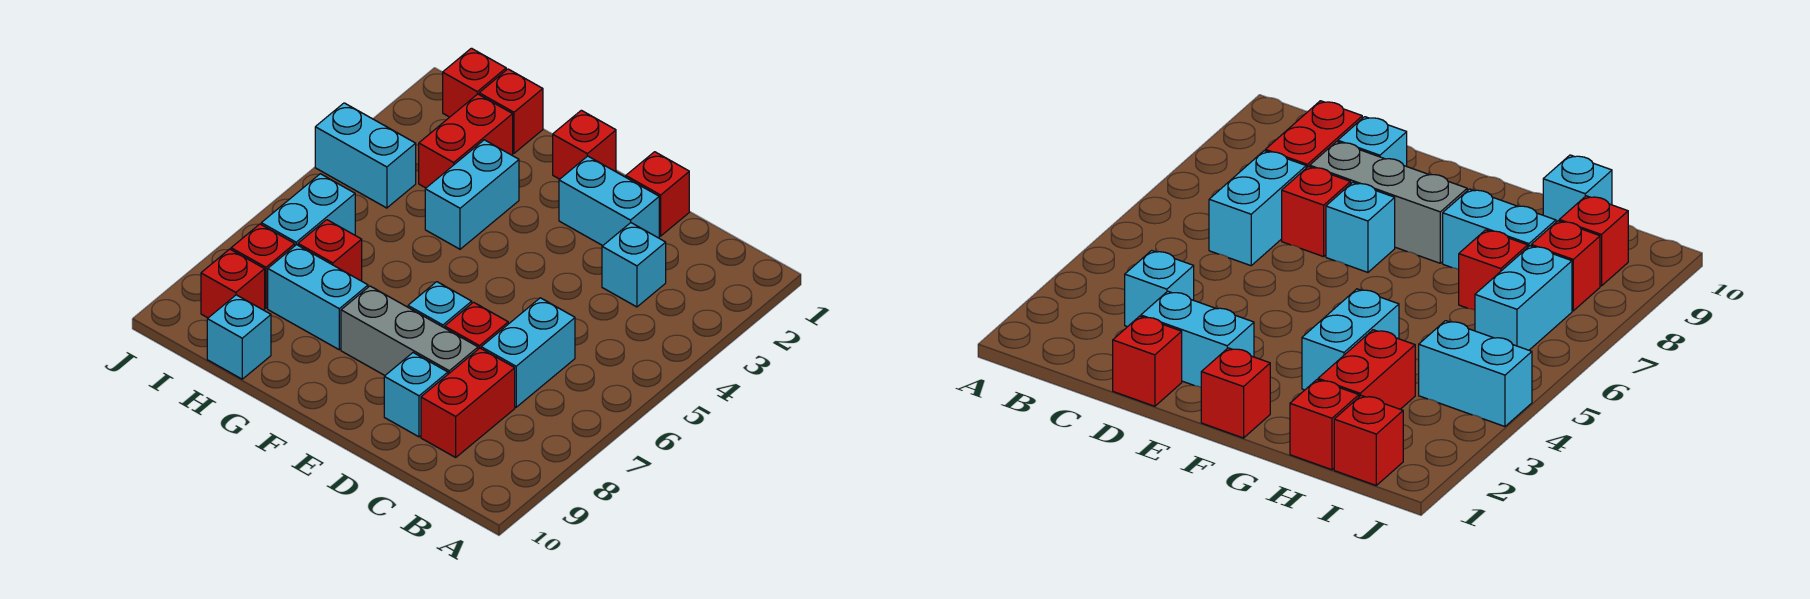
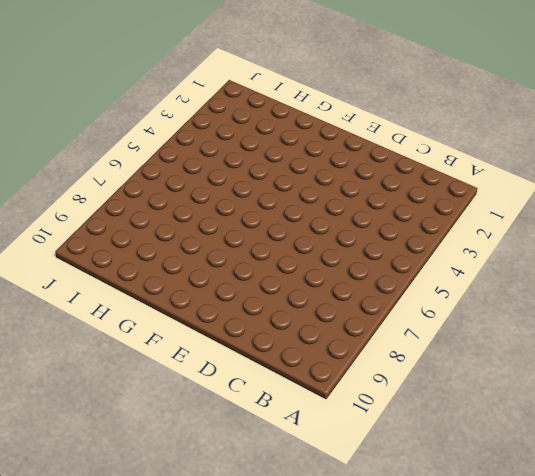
none -> cyan brick C3 level 1
none -> cyan brick C6:C7 level 1
none -> red brick C8:C9 level 1

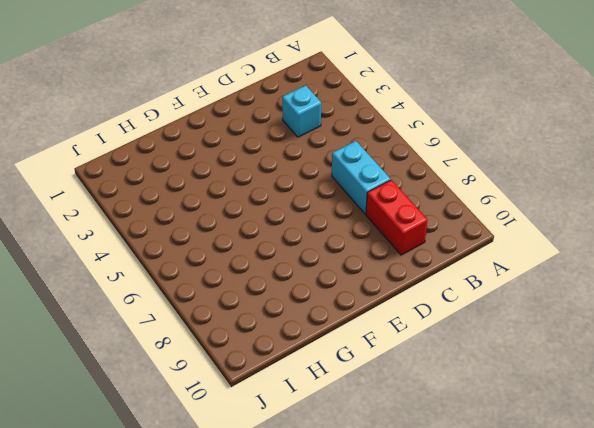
none -> red brick D1 level 1
none -> cyan brick D2:E2 level 1
none -> red brick D7 level 1

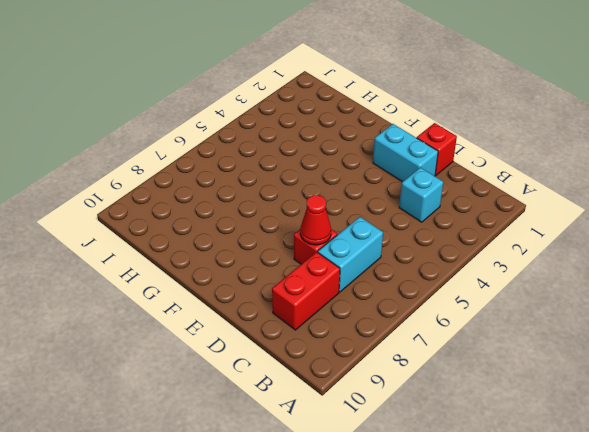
red cone D7 level 2 -> none
none -> grey brick D8:F8 level 1
none -> cyan brick D9 level 1
none -> cyan brick E7 level 1

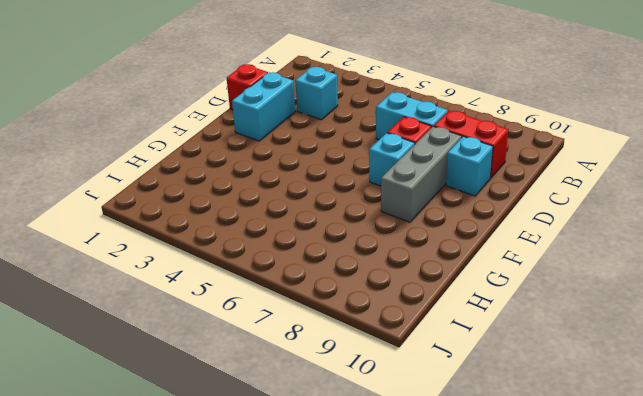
none -> red brick F1 level 1
none -> cyan brick G3:G4 level 1
none -> cyan brick G8:H8 level 1

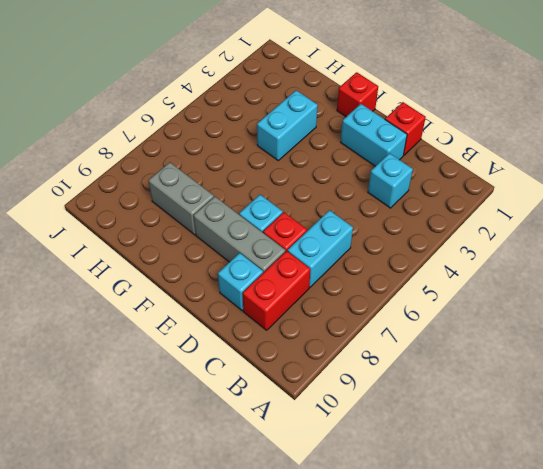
grey brick G8:H8 level 1 -> cyan brick G8:H8 level 1
none -> red brick H1 level 1
none -> red brick H2:H3 level 1
none -> red brick H7 level 1

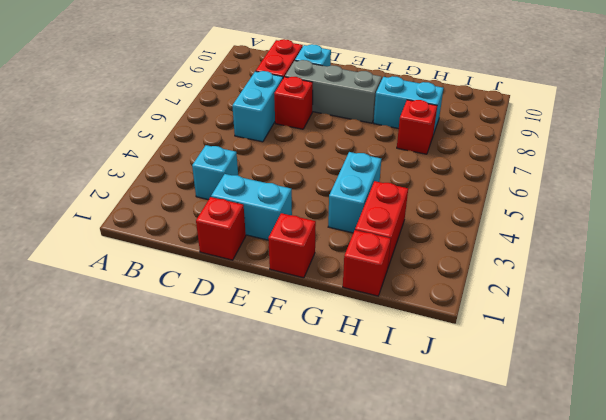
none -> cyan brick E7 level 1
none -> cyan brick H10 level 1
none -> red brick I1 level 1

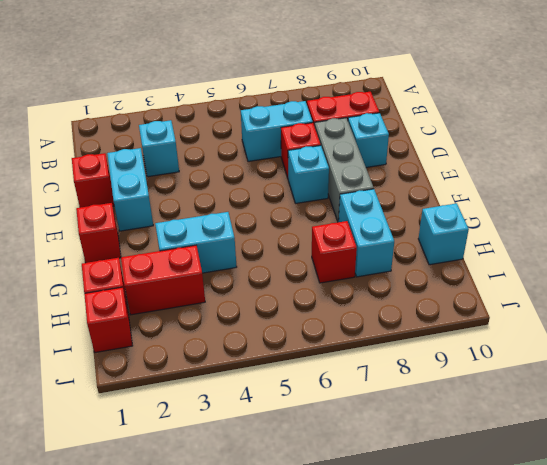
none -> cyan brick I4:J4 level 1
none -> cyan brick I6:I7 level 1
none -> red brick I8 level 1

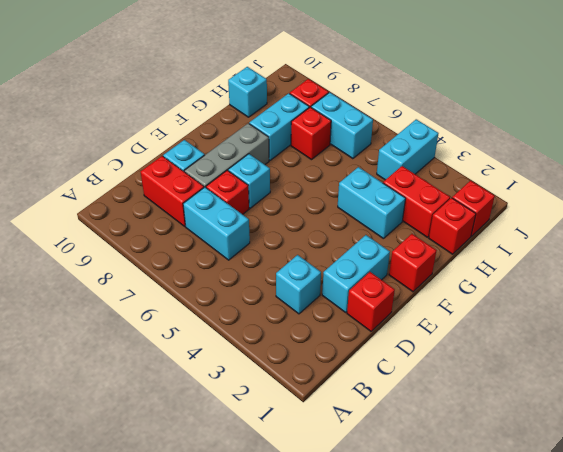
none -> red brick I9 level 1

